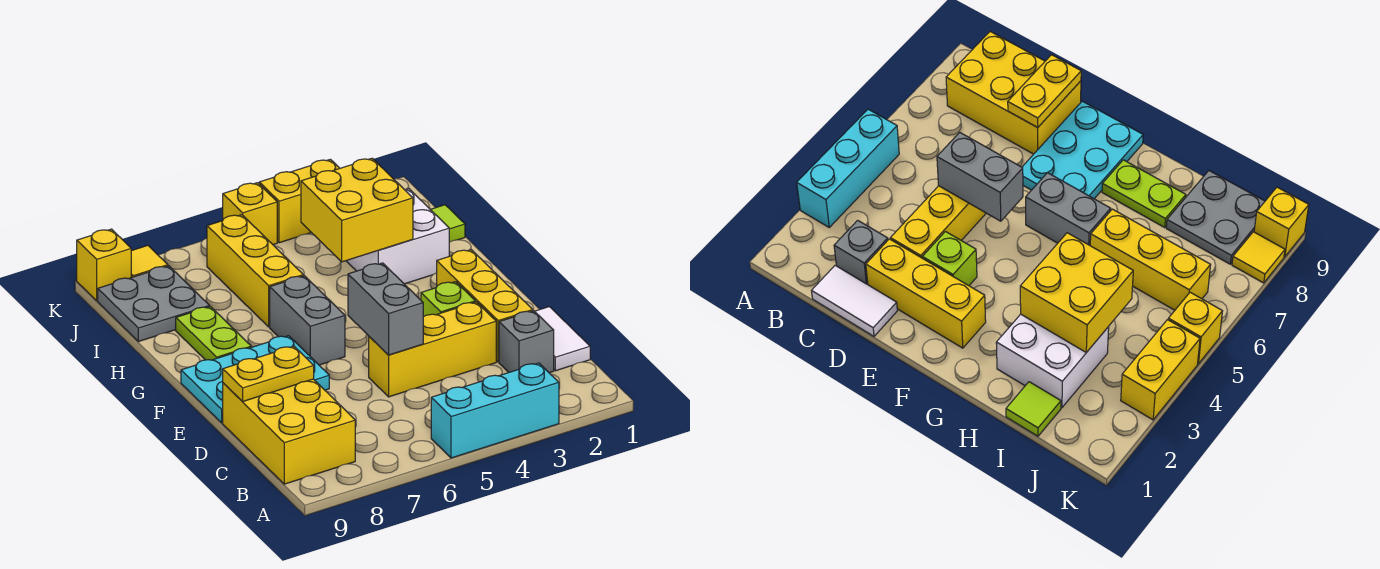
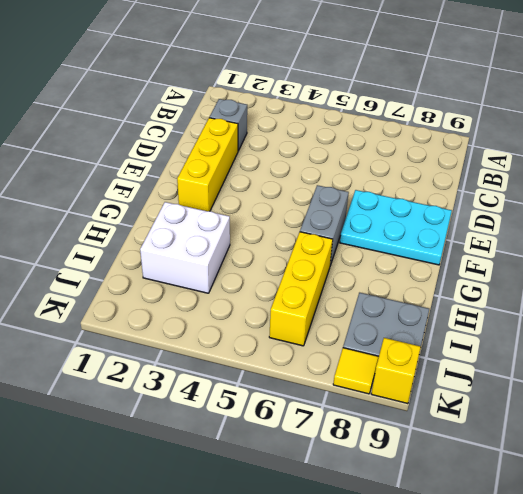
none -> cyan brick A3:A5 level 1
none -> yellow brick B8:D9 level 1
none -> white tile C1:D1 level 1

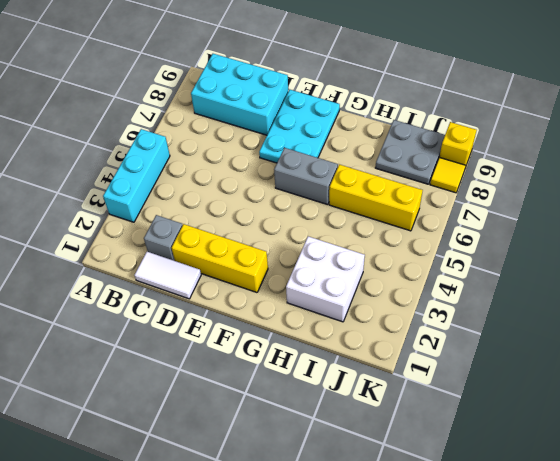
cyan brick B8:D9 level 1 -> yellow brick B8:D9 level 1
none -> yellow brick D3:D5 level 1
none -> lime brick E3 level 1
none -> lime plate G8:H8 level 1

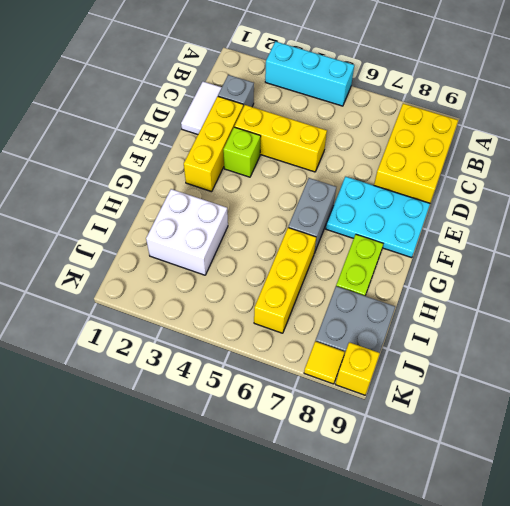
none -> lime tile I1 level 1
none -> yellow brick K3:K4 level 1
none -> yellow brick K5 level 1

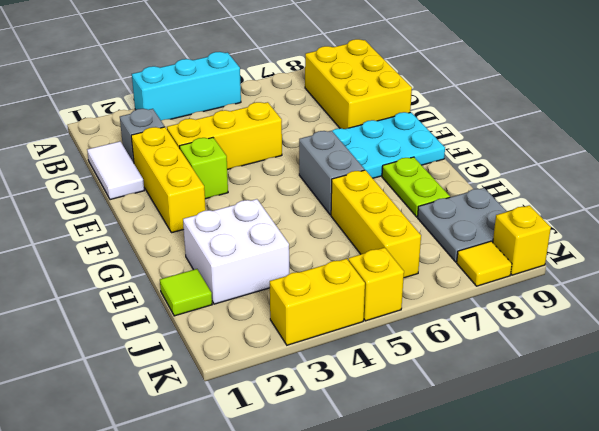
none -> grey brick D5:E5 level 2
none -> yellow plate D8:D9 level 2
none -> yellow brick H3:I4 level 2

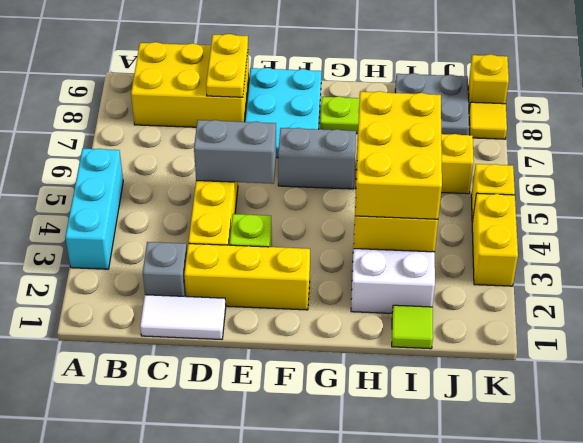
yellow brick H3:I5 level 3 -> none

